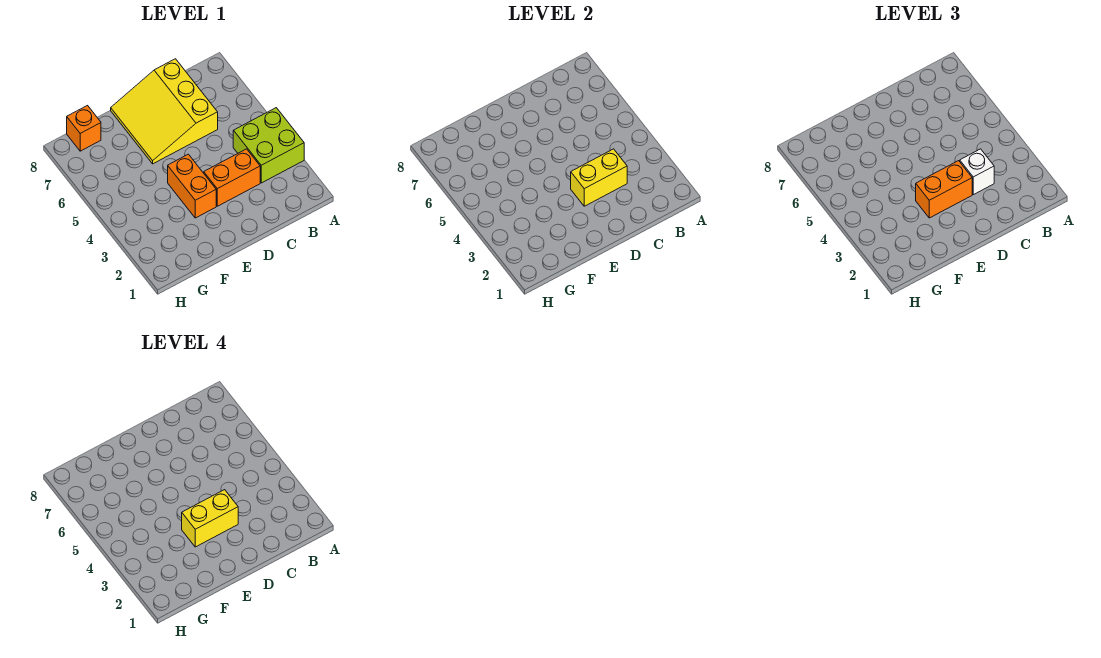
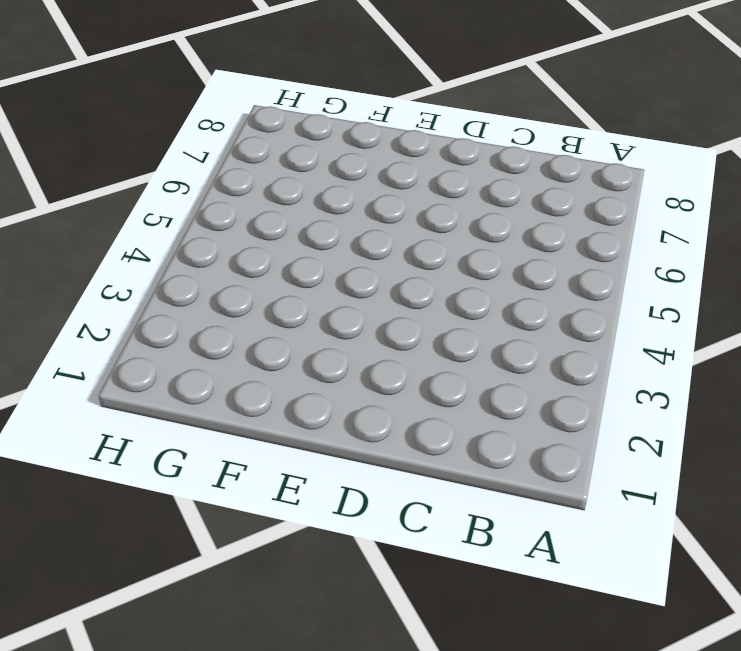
none -> lime brick A3:B4 level 1
none -> orange brick C3:D3 level 1

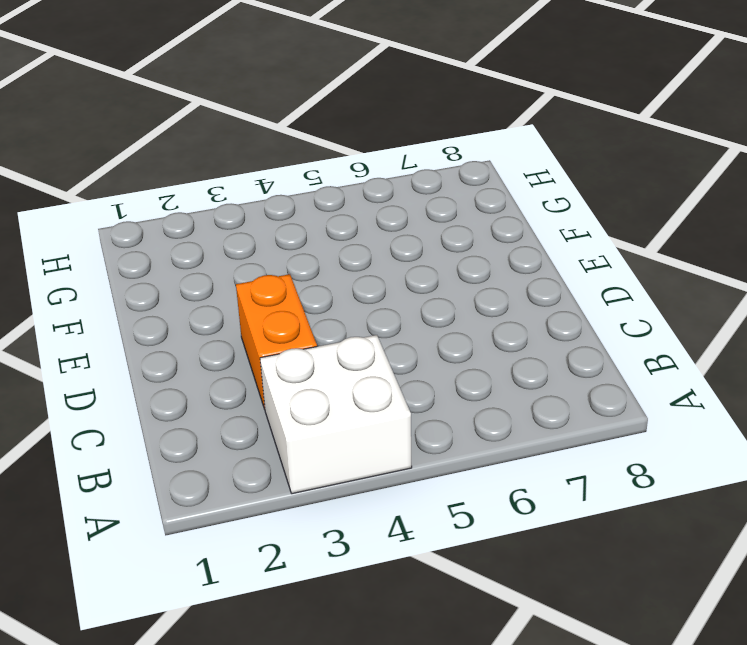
white brick A3:B4 level 1 -> lime brick A3:B4 level 1
none -> yellow slope C6:E8 level 1 top C
none -> orange brick E3:E4 level 1

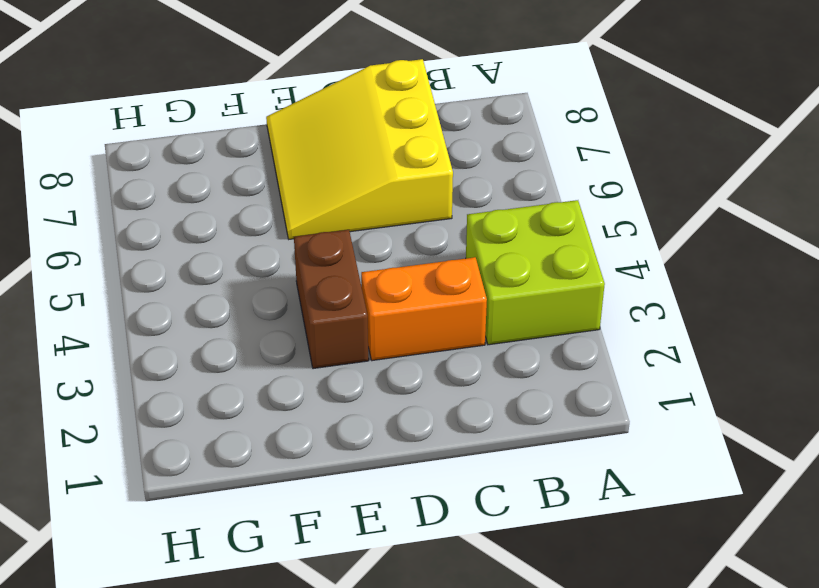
brown brick E3:E4 level 1 -> orange brick E3:E4 level 1
none -> orange brick G8 level 1
none -> yellow brick C3:D3 level 2

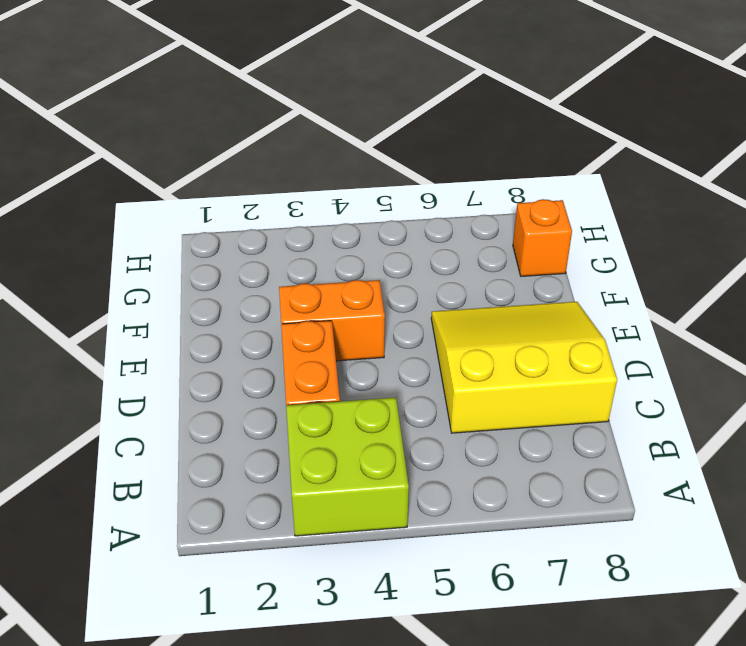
none -> yellow brick C3:D3 level 2
none -> white brick C3 level 3

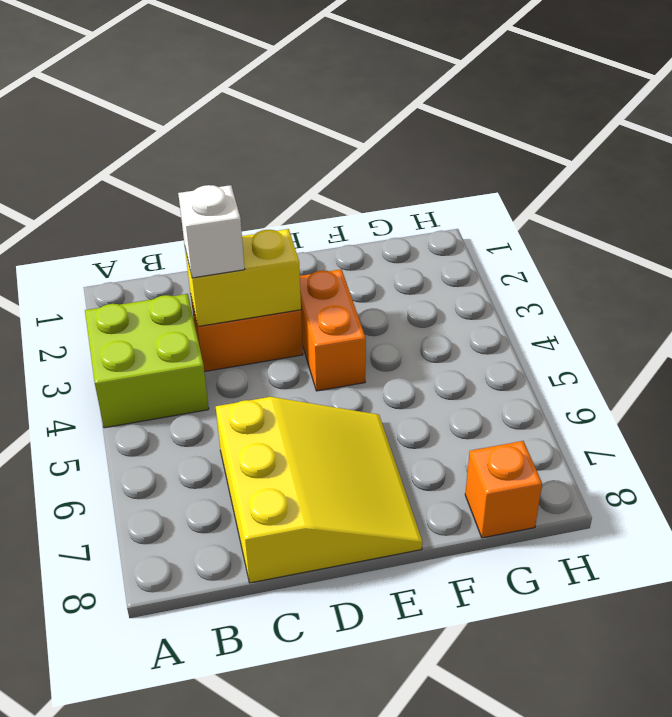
none -> orange brick D3:E3 level 3
none -> yellow brick D3:E3 level 4

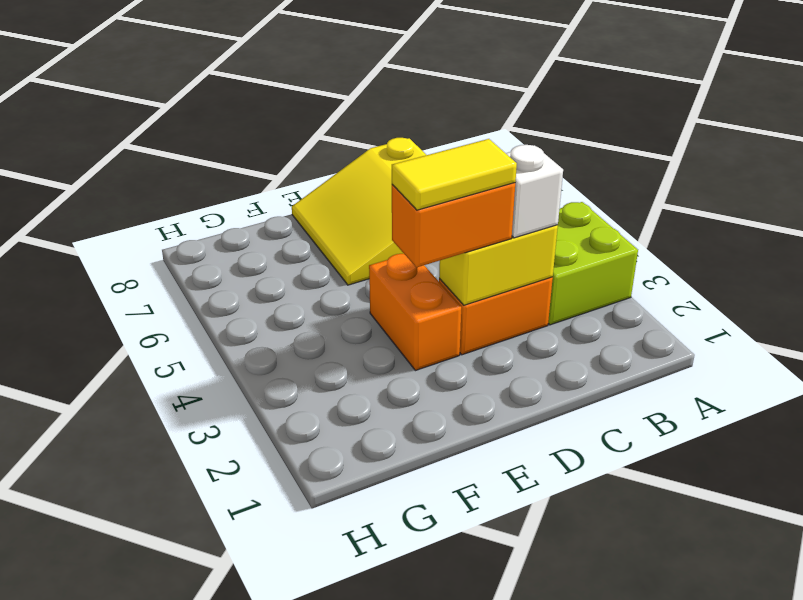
yellow tile D3:E3 level 4 -> yellow brick D3:E3 level 4
none -> orange brick G8 level 1

